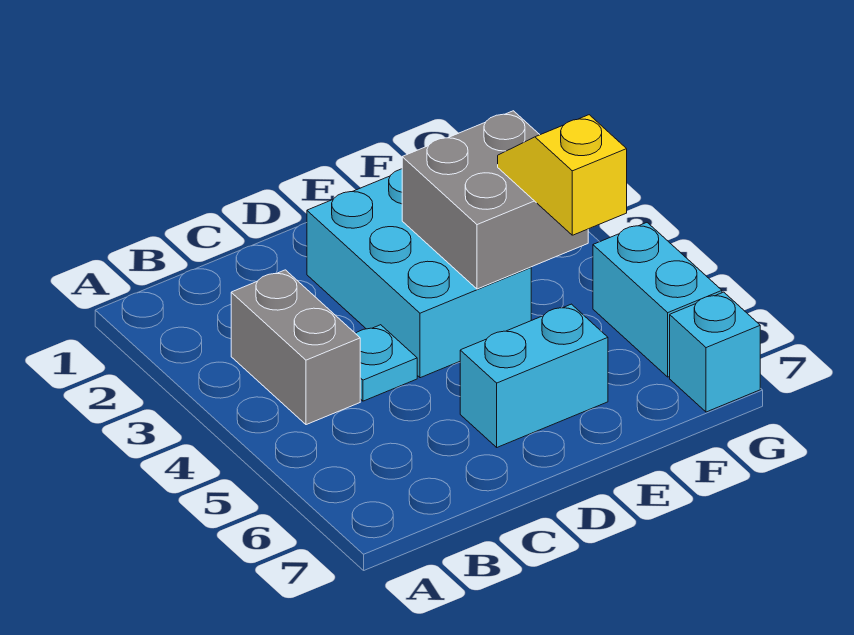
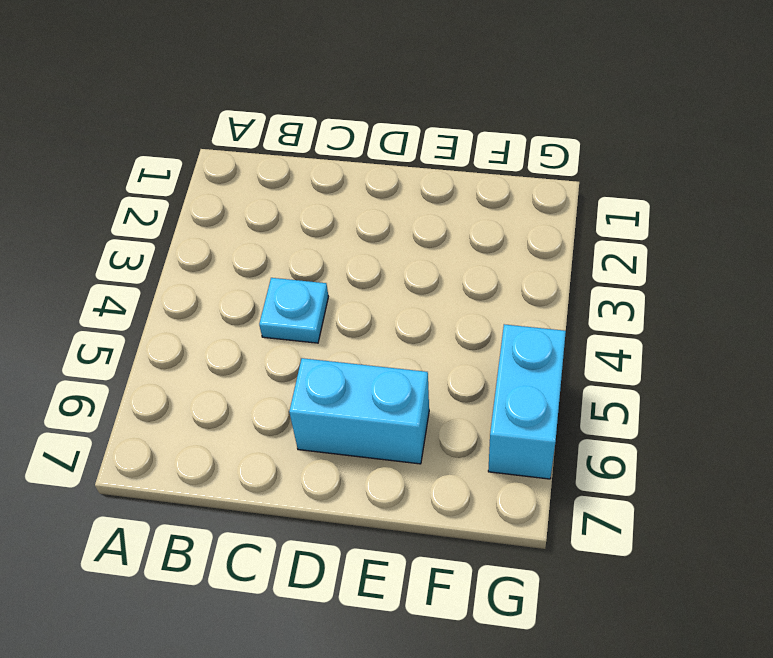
none -> grey brick B3:B4 level 1
none -> cyan brick D2:E4 level 1

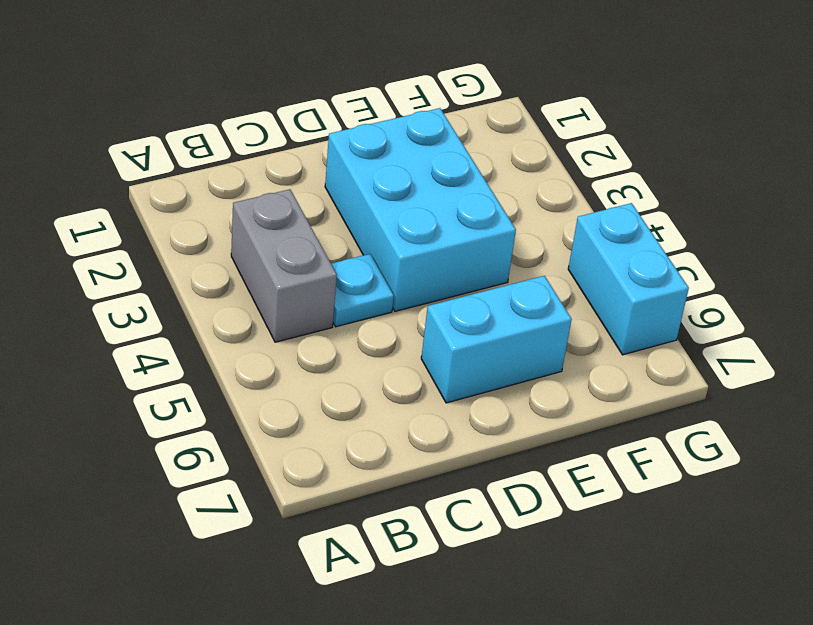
none -> cyan brick G7 level 1
none -> grey brick E3:F4 level 2

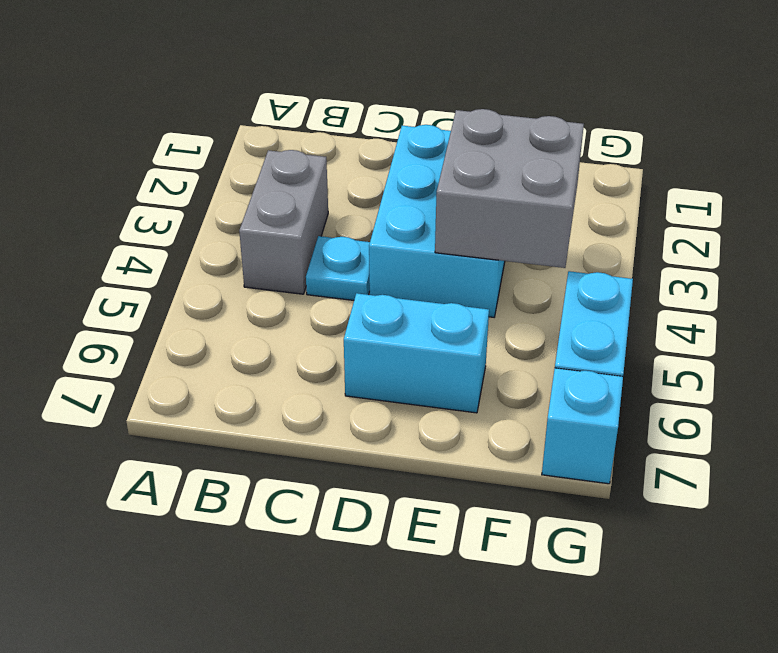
none -> yellow slope F4:F5 level 3 top 5

